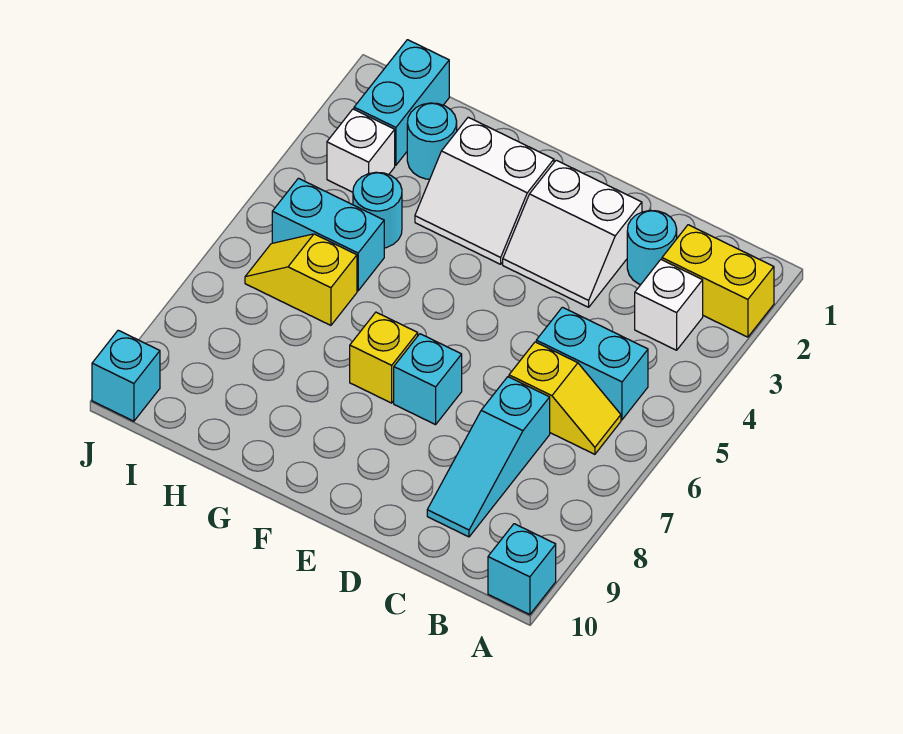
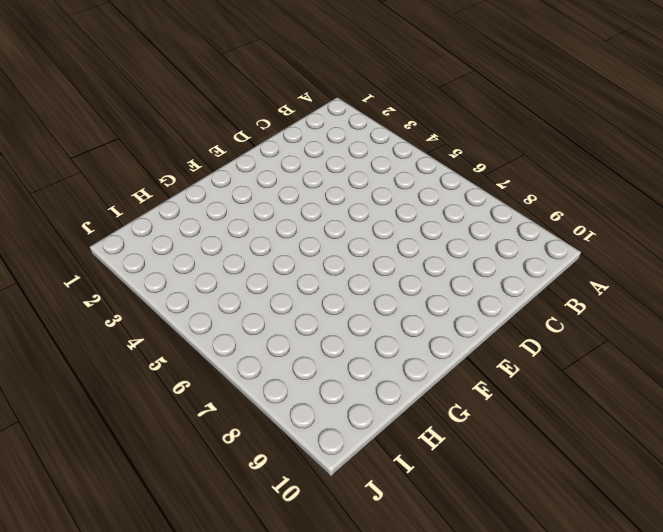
none -> yellow brick A2:B2 level 1
none -> cyan brick A10 level 1
none -> white brick B3 level 1

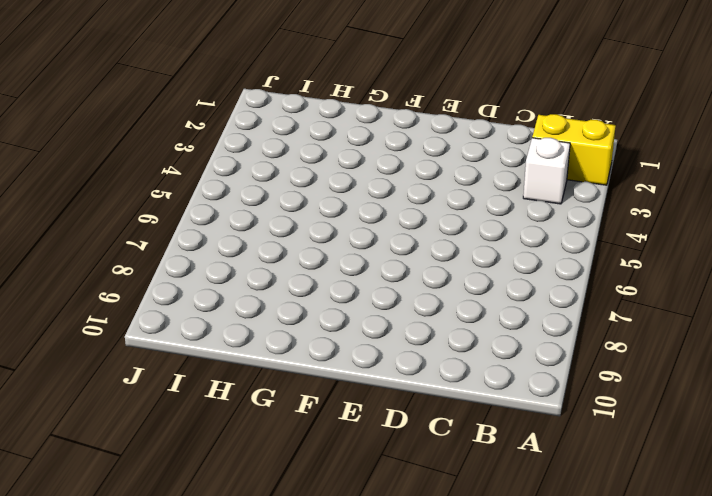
none -> cyan brick A10 level 1
none -> cyan brick B5:C5 level 1
none -> yellow slope B6:C6 level 1 top C

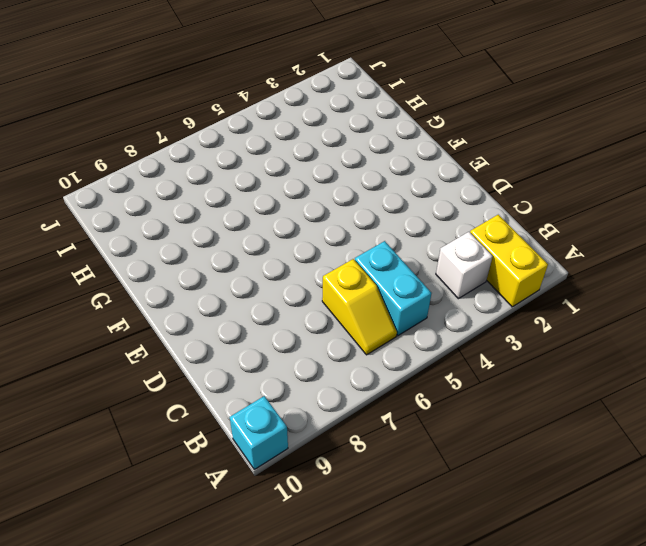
none -> cyan round brick C2 level 1
none -> cyan slope C7:C9 level 1 top 7
none -> white slope D2:E3 level 1 top 2

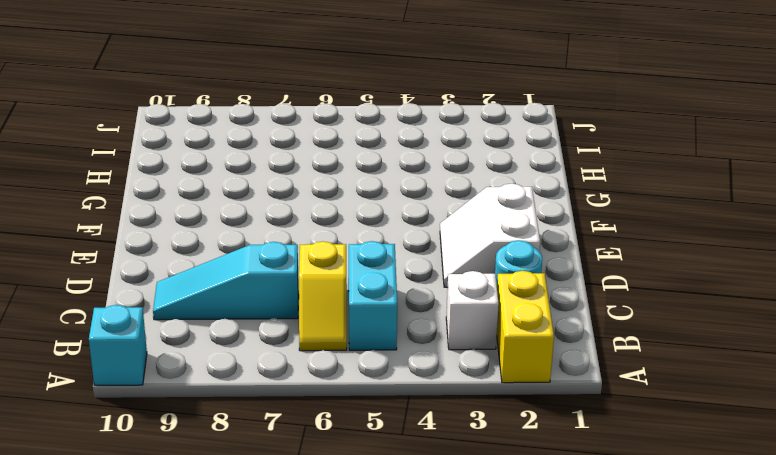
none -> cyan brick E7 level 1
none -> white slope F2:G3 level 1 top 2
none -> yellow brick F7 level 1

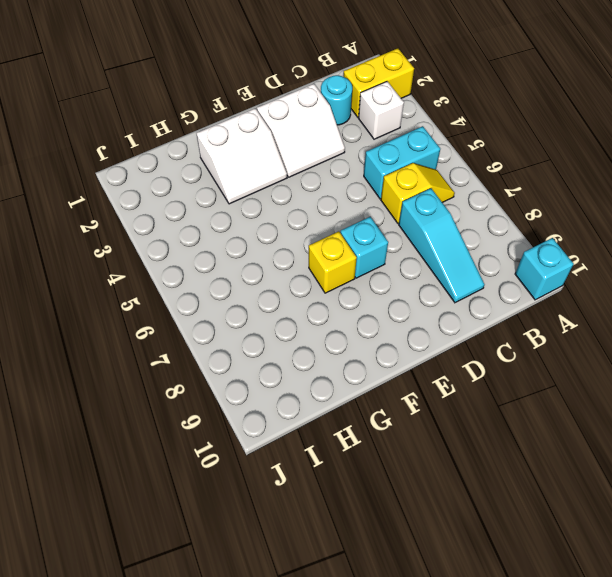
none -> cyan round brick H2 level 1
none -> cyan round brick H4 level 1
none -> cyan brick H5:I5 level 1

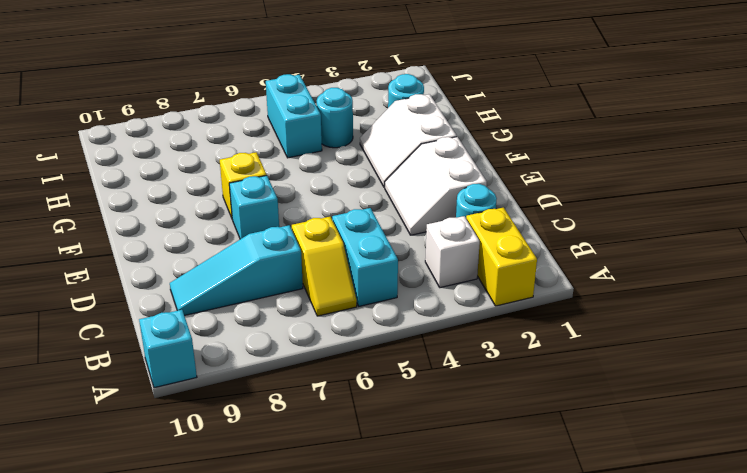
none -> yellow slope H6:I6 level 1 top H
none -> cyan brick I1:I2 level 1
none -> white brick I3 level 1

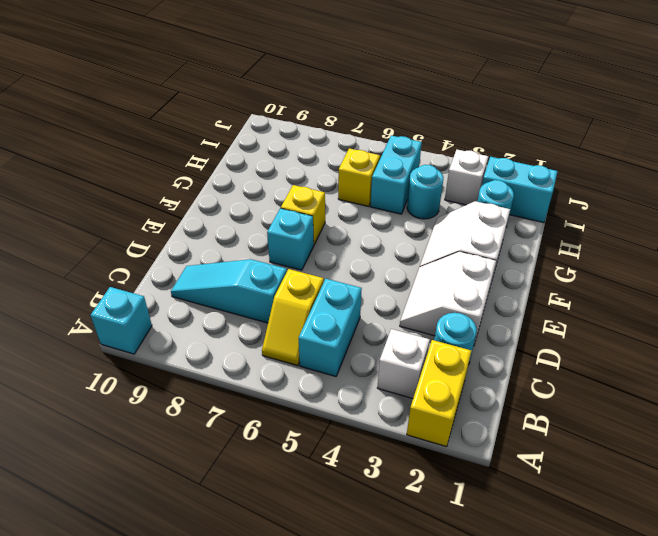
none -> cyan brick J10 level 1

